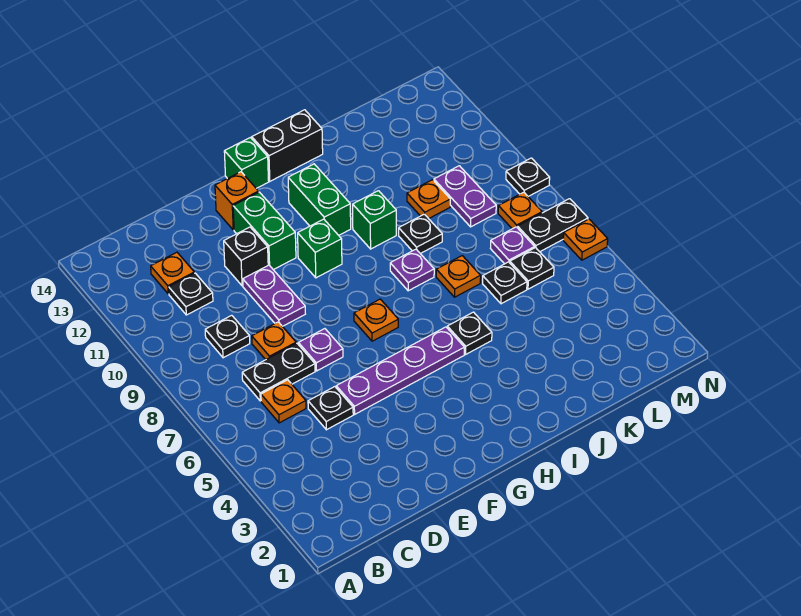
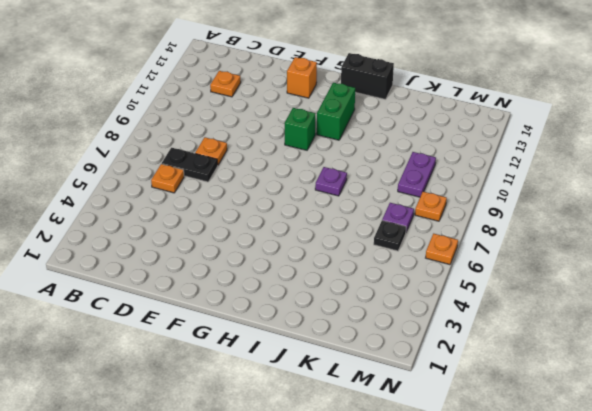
none -> black plate C9 level 1
none -> black plate C11 level 1
none -> black plate D5 level 1
none -> purple plate E5:H5 level 1

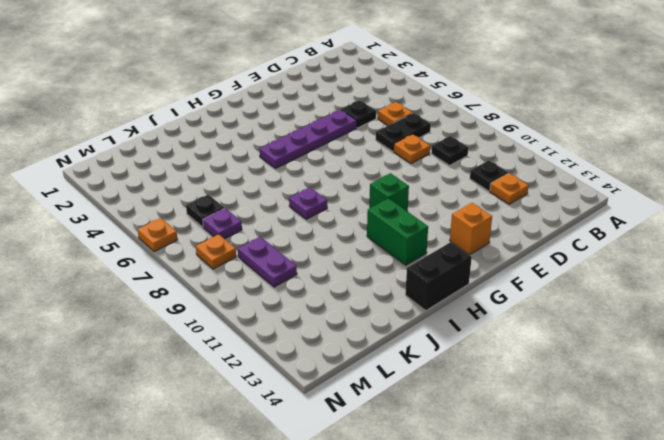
none -> purple plate E7 level 1
none -> purple plate E9:E10 level 1
none -> black brick E11 level 1
none -> green brick F11:F12 level 1

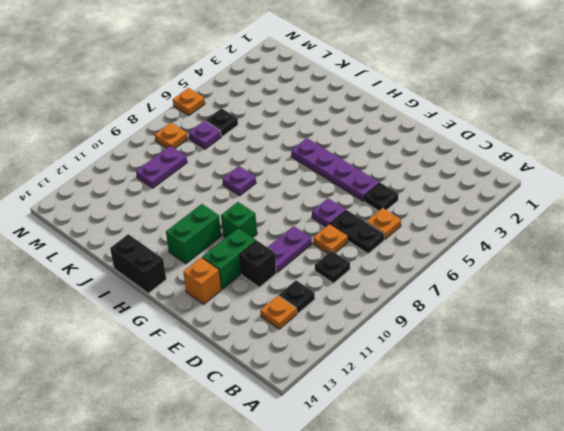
none -> orange plate G7 level 1
none -> green brick G14 level 1
none -> black plate I5 level 1
none -> green brick I10 level 1

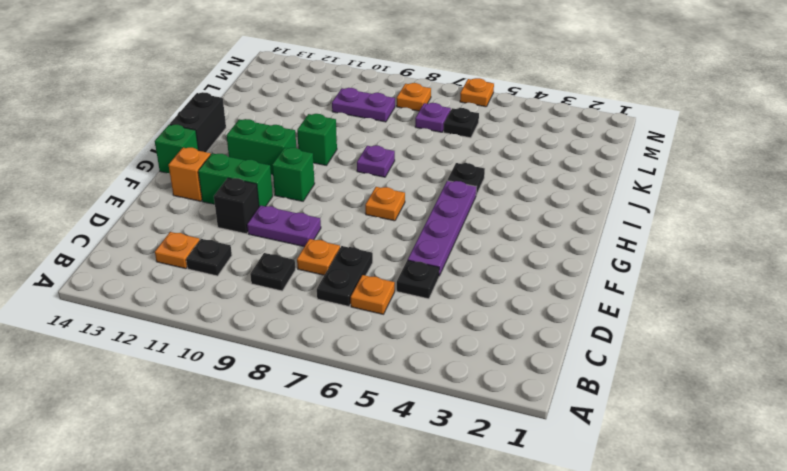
none -> purple plate E7 level 1
none -> orange plate J7 level 1
none -> black plate J9 level 1
none -> black plate K6 level 1

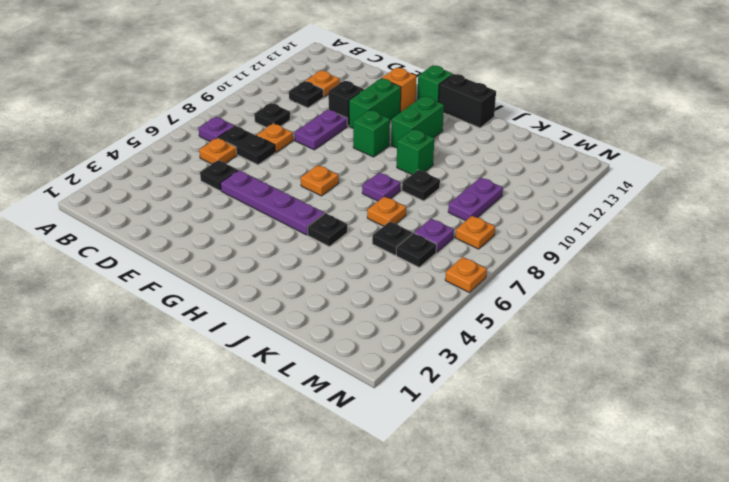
purple plate B7 level 1 -> purple plate E7 level 1
none -> orange plate K10 level 1
none -> black plate M7:N7 level 1
none -> black plate N9 level 1

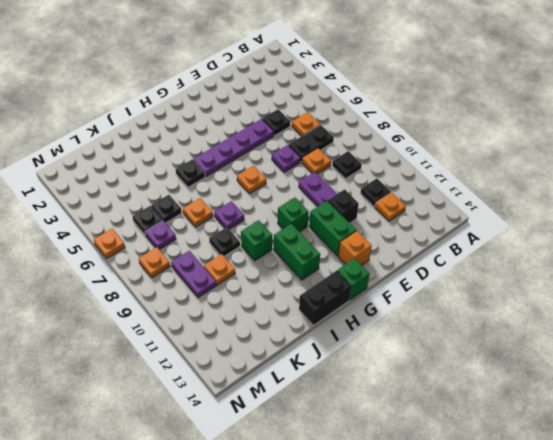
none -> black plate M7:N7 level 1
none -> black plate N9 level 1

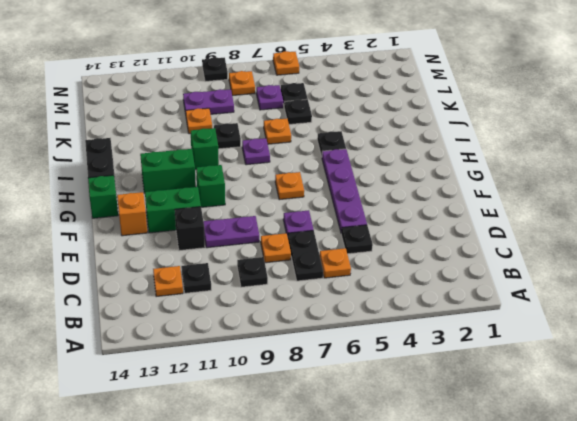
none -> black plate M7:N7 level 1

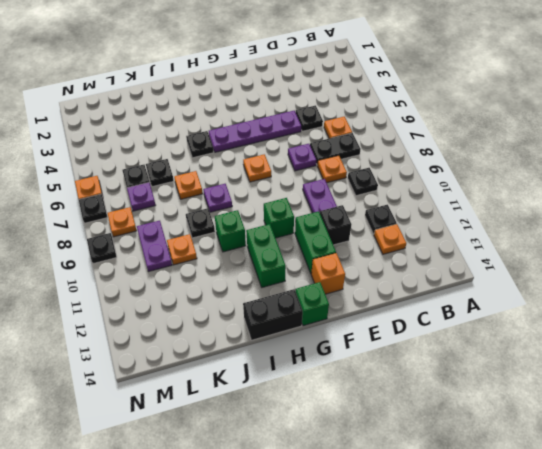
black plate N7 level 1 -> black plate M7:N7 level 1

